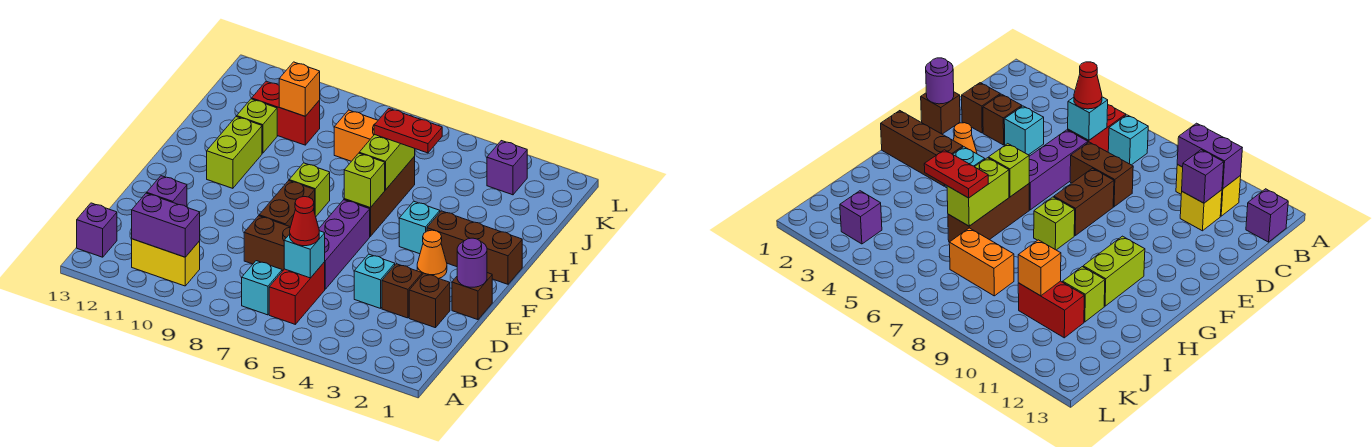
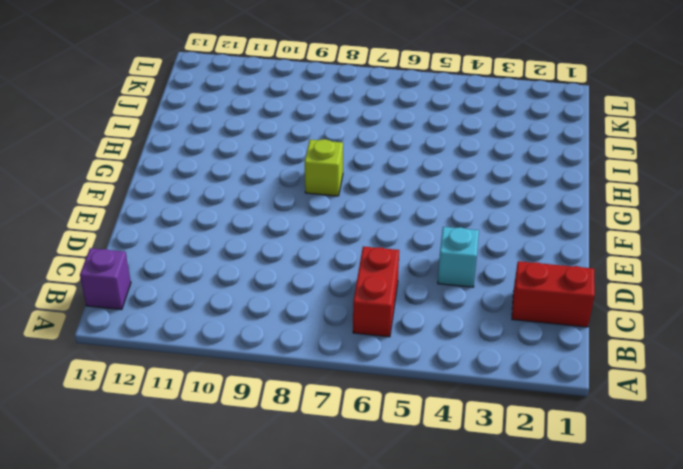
red brick C1:C2 level 1 -> red brick J10:J11 level 1
none -> cyan brick B7 level 1
none -> yellow brick B10:B11 level 1
none -> yellow brick C11 level 1
none -> brown brick D2 level 1

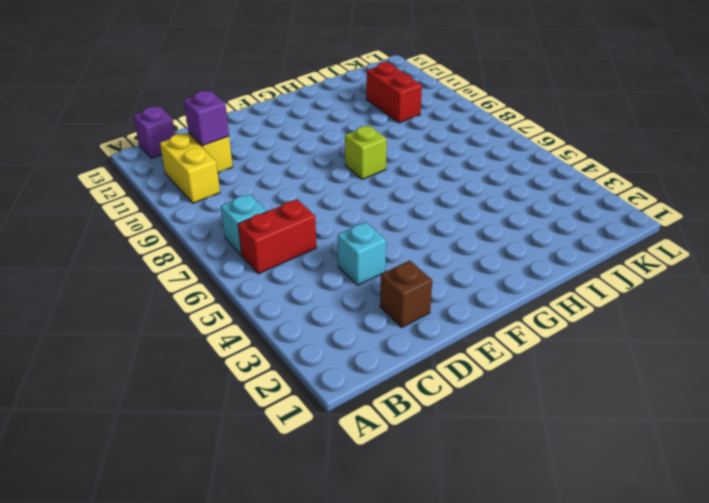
none -> brown brick D3 level 1
none -> purple brick D6:F6 level 1
none -> brown brick D7:D8 level 1
none -> brown brick E1 level 1

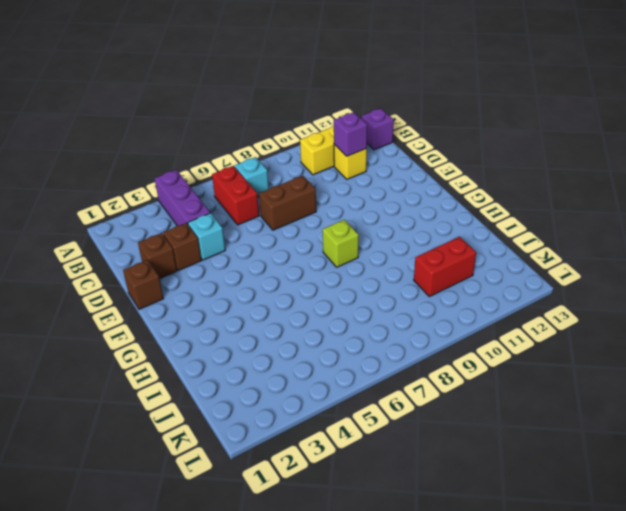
purple brick A4:C4 level 1 -> purple brick D6:F6 level 1
none -> brown brick E8:F8 level 1
none -> orange cone F3 level 1
none -> brown brick G1:G3 level 1
none -> cyan brick G4 level 1

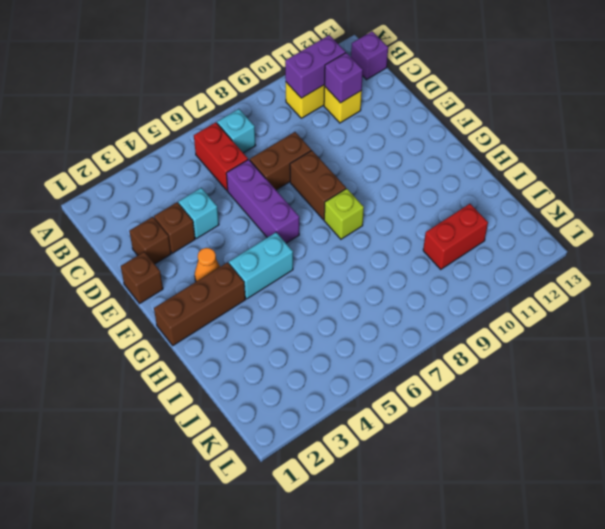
cyan brick G4:G5 level 1 -> cyan brick G4 level 1
none -> brown brick G6:I6 level 1
none -> lime brick G11:H11 level 1
none -> lime brick I11 level 1
none -> orange brick J7:J8 level 1

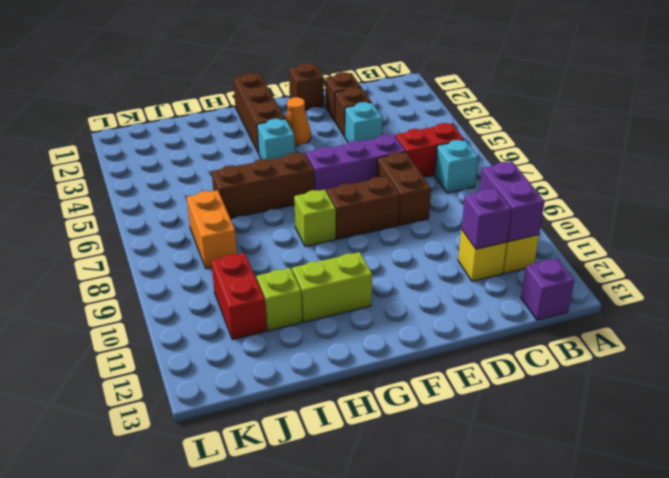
none -> purple brick K3 level 1
none -> cyan brick C6 level 2
none -> purple round brick E1 level 2
none -> lime brick G6 level 2

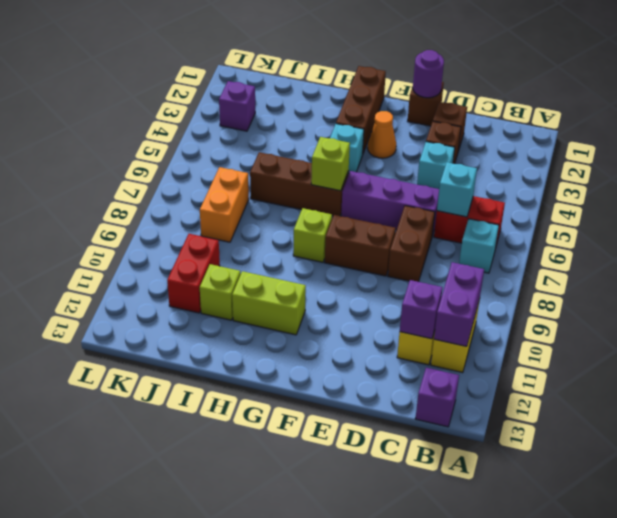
none -> lime brick H6:I6 level 2
none -> orange brick J10 level 2
none -> red cone C6 level 3
none -> red plate I5:I6 level 3

